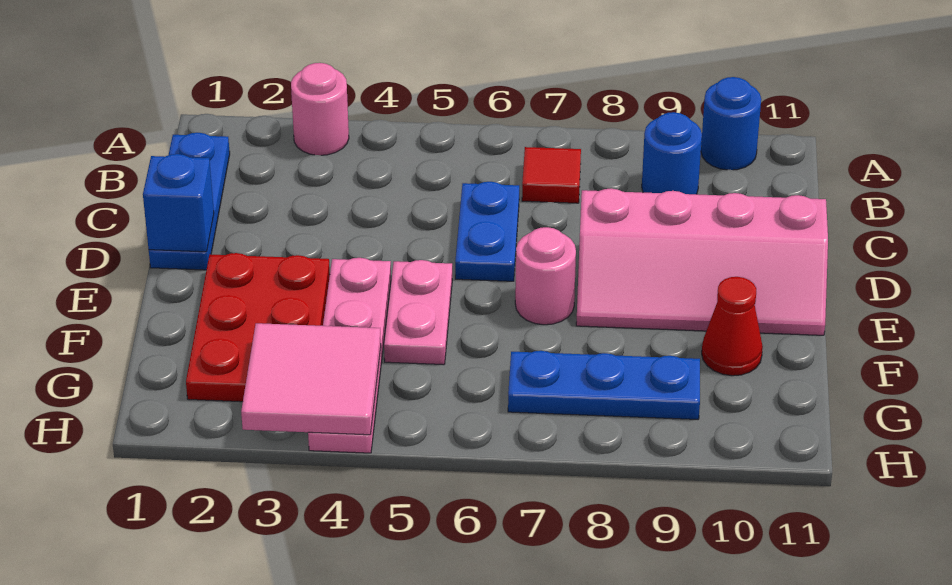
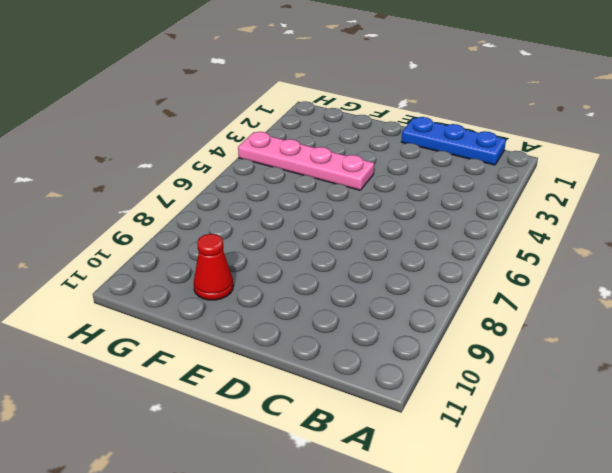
none -> pink round brick A3 level 1
none -> blue round brick A10 level 1
none -> red tile B7 level 1

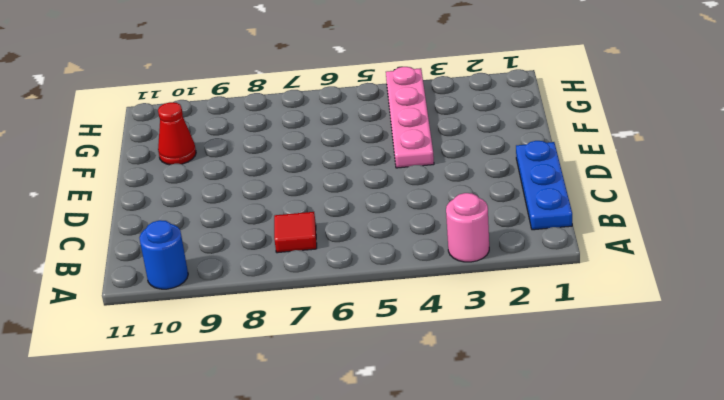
none -> blue round brick B9 level 1
none -> blue plate C6:D6 level 1
none -> pink slope D8:E11 level 1 top D

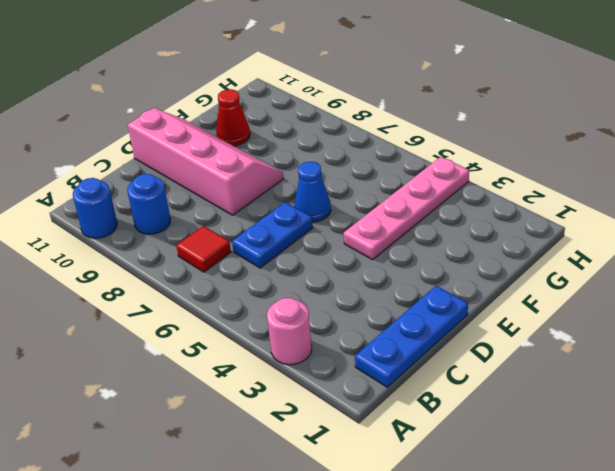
blue cone E6 level 1 -> none
none -> red plate E2:G3 level 1
none -> pink plate E5:F5 level 1
none -> pink round brick E7 level 1

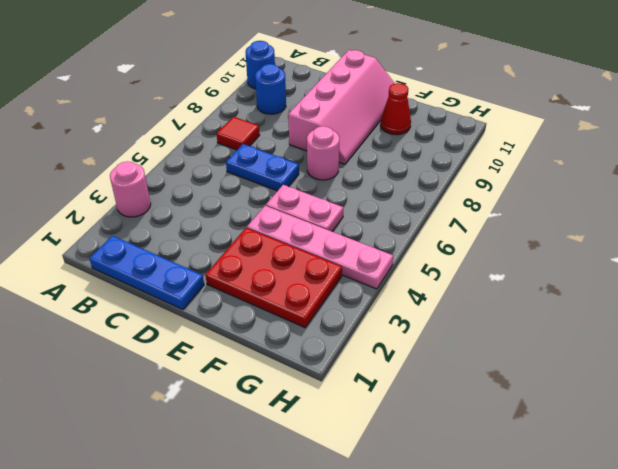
none -> blue plate G7:G9 level 1
none -> blue brick D1 level 2
none -> pink tile G3:H4 level 2

